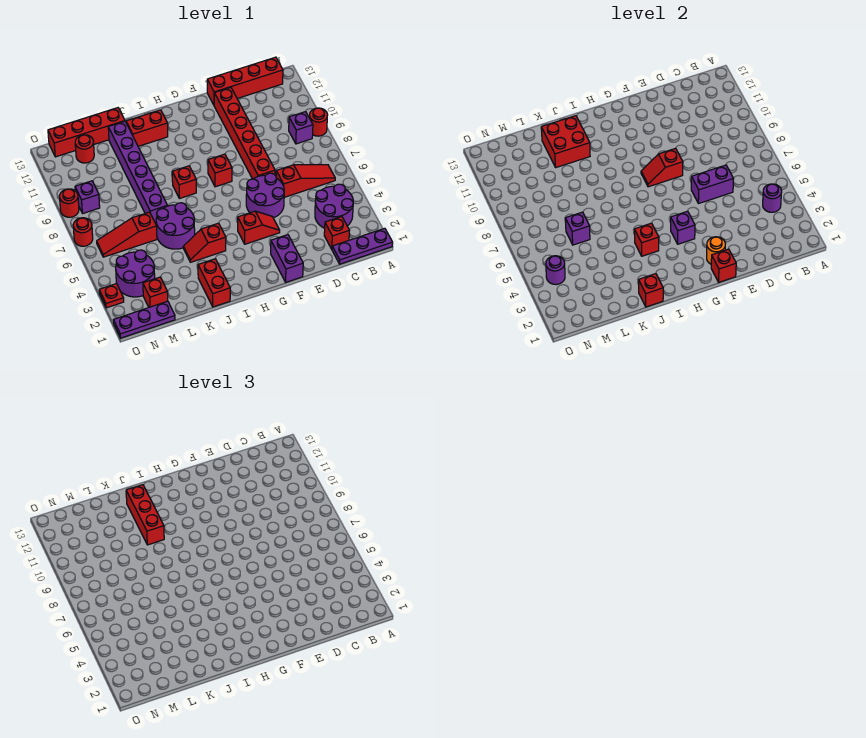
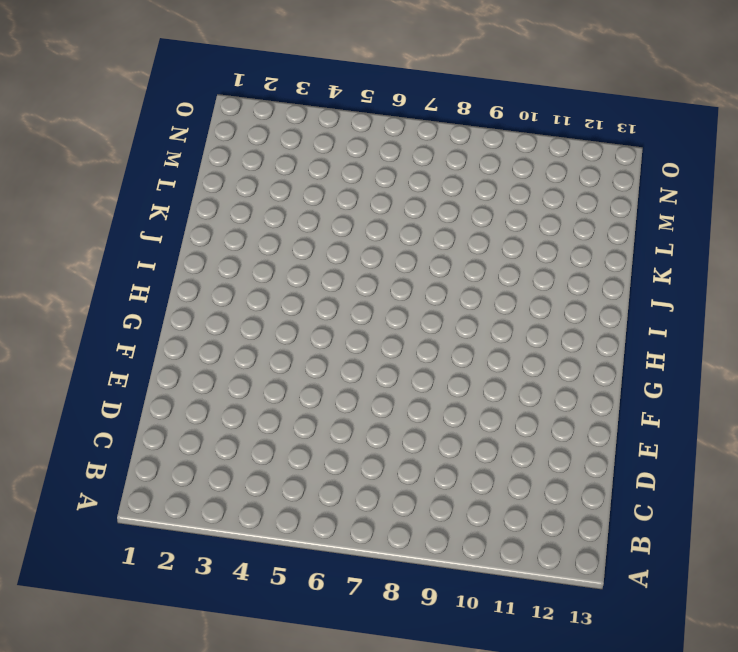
none -> purple plate A1:C1 level 1
none -> red round brick A9 level 1
none -> purple round brick B3:C4 level 1
none -> red slope B6:D6 level 1 top D

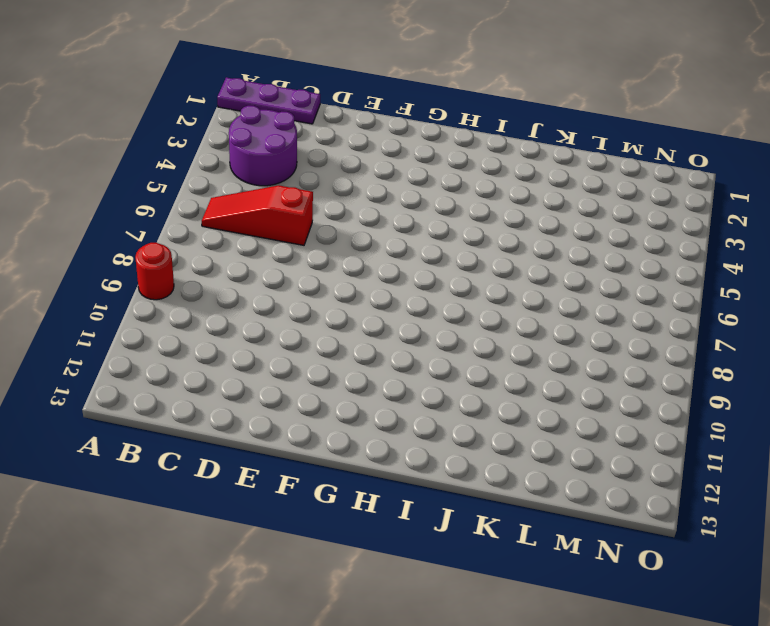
none -> purple brick B9 level 1
none -> red brick B13:E13 level 1
none -> red brick C2 level 1
none -> purple round brick E5:F6 level 1

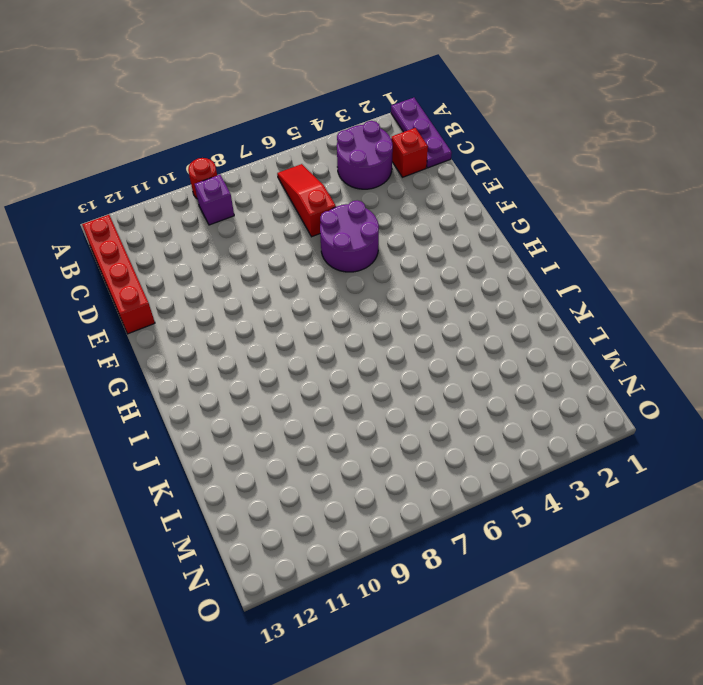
none -> red brick E7:E12 level 1
none -> purple brick F1:F2 level 1
none -> red slope F4:G4 level 1 top G
none -> red brick G8 level 1

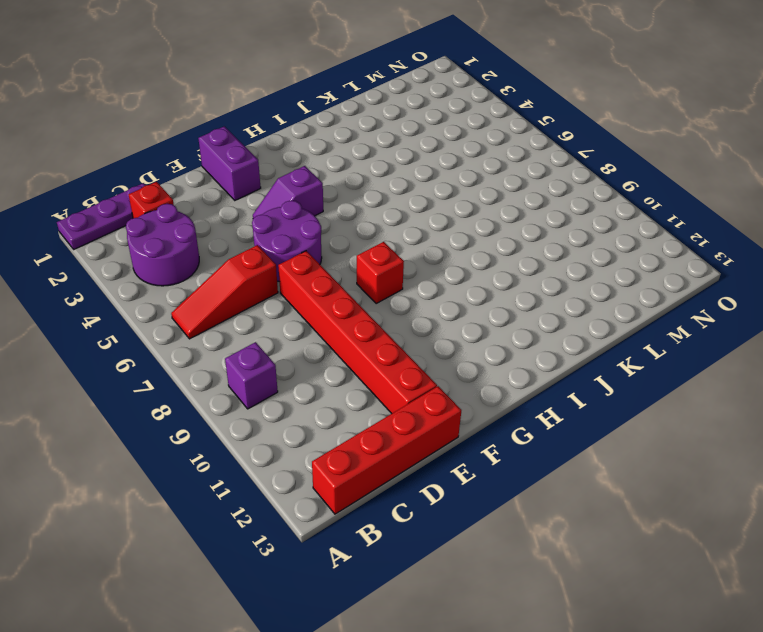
purple slope F4:G4 level 1 top G -> red slope F4:G4 level 1 top G
none -> red round brick A9 level 1
none -> red slope I4:J4 level 1 top I
none -> red brick I8 level 1
none -> red brick I12:J12 level 1

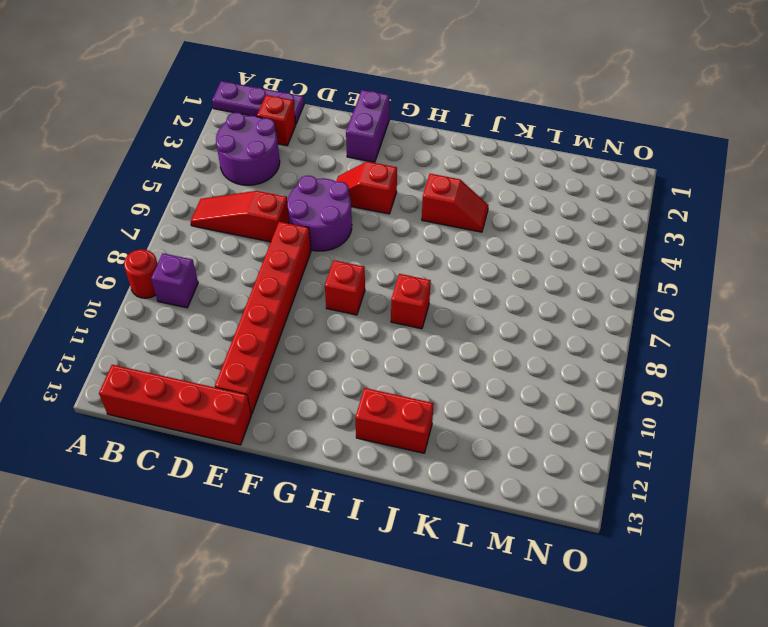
none -> red brick J1:J2 level 1
none -> purple round brick J5:K6 level 1
none -> purple brick K7:K12 level 1
none -> red brick K13:N13 level 1

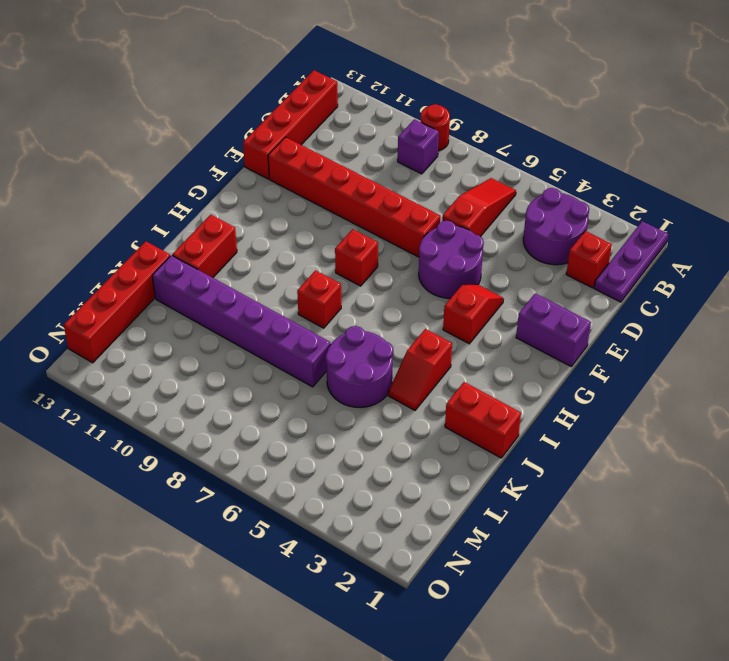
none -> red slope L6:N6 level 1 top L
none -> purple plate M1:O1 level 1
none -> red brick M2 level 1
none -> purple round brick M3:N4 level 1

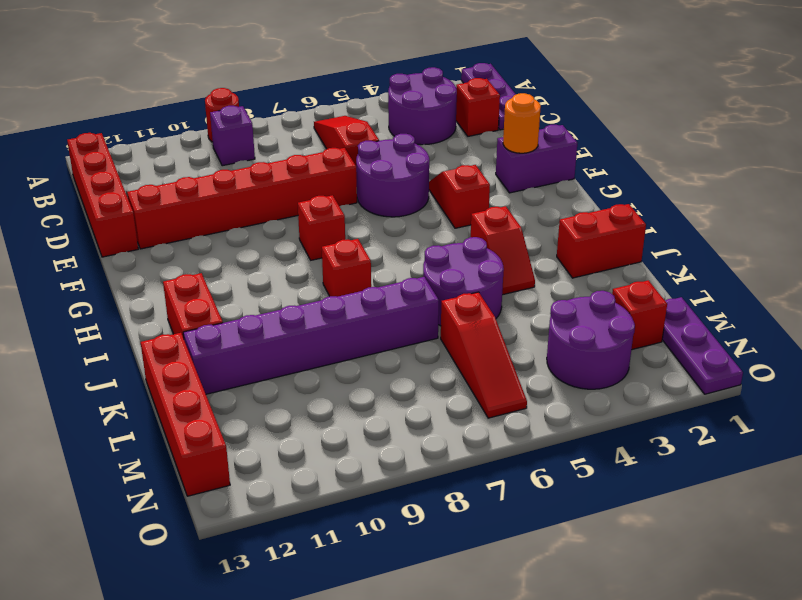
none -> red round brick M12 level 1
none -> purple brick N9 level 1
none -> red plate O3 level 1
none -> red round brick O7 level 1

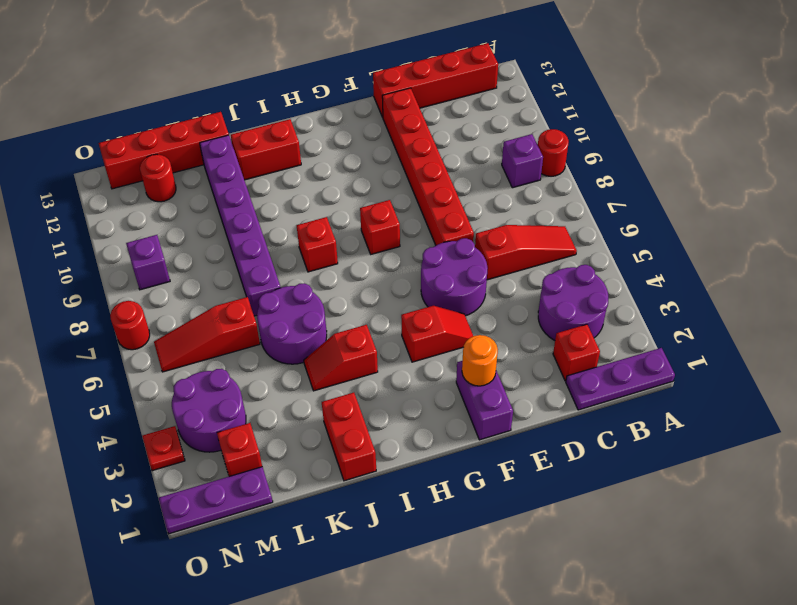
none -> red round brick O9 level 1
none -> purple round brick B4 level 2
none -> purple brick D6:E6 level 2
none -> red brick F1 level 2

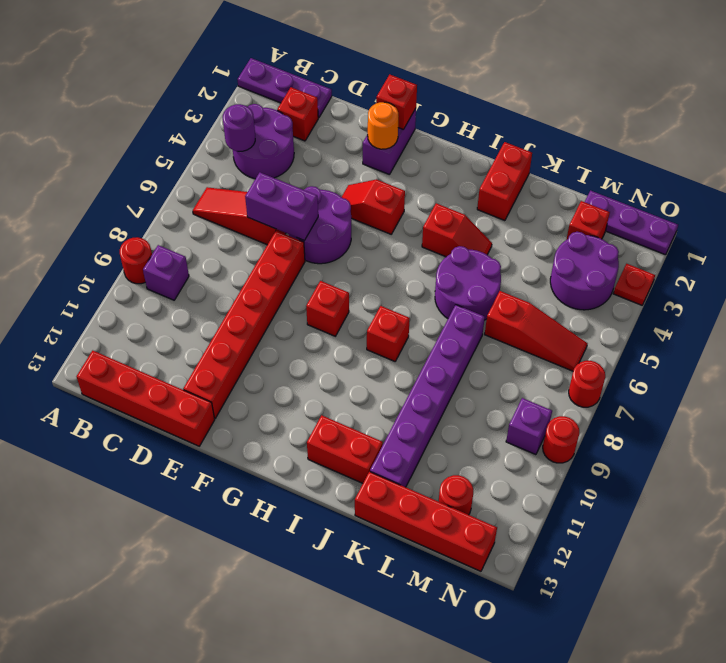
none -> red slope F8:G8 level 2 top F
none -> purple brick G4 level 2
none -> red brick I4 level 2
none -> red brick J1 level 2

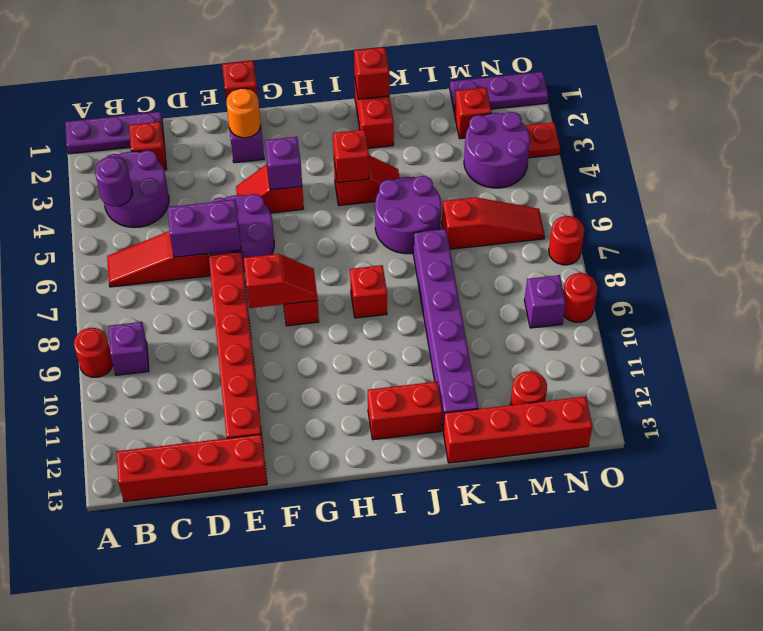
none -> red brick J11:K12 level 2
none -> purple brick L6 level 2
none -> purple round brick N4 level 2
none -> red brick J10:J12 level 3

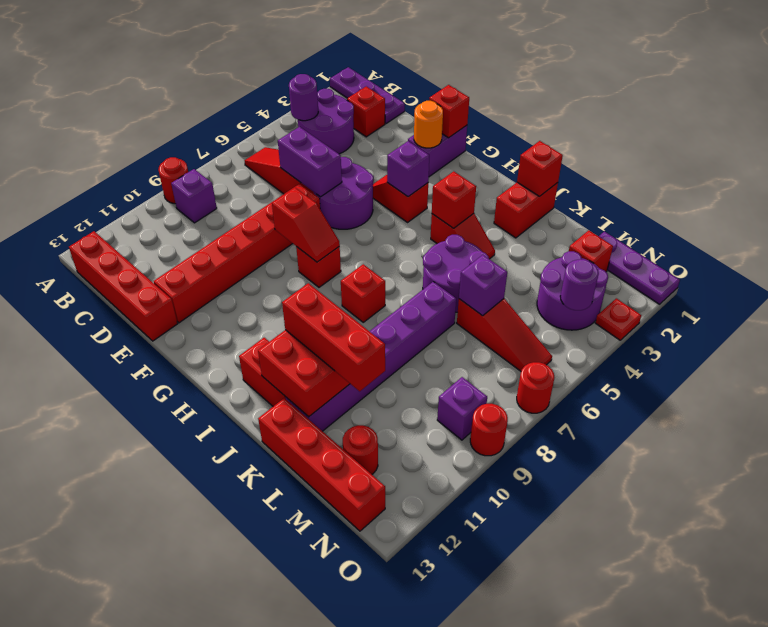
red brick J11:L11 level 3 -> red brick J10:J12 level 3

